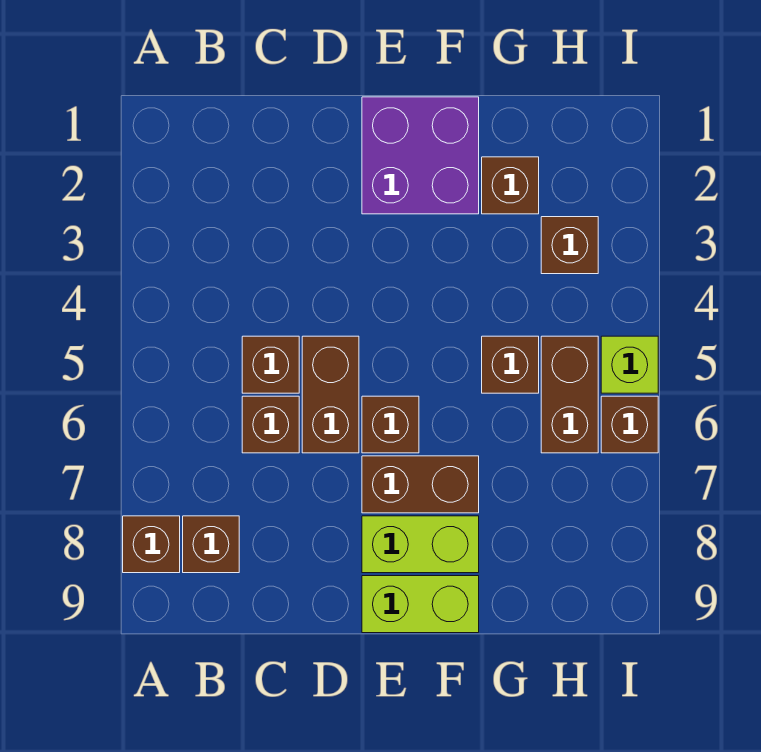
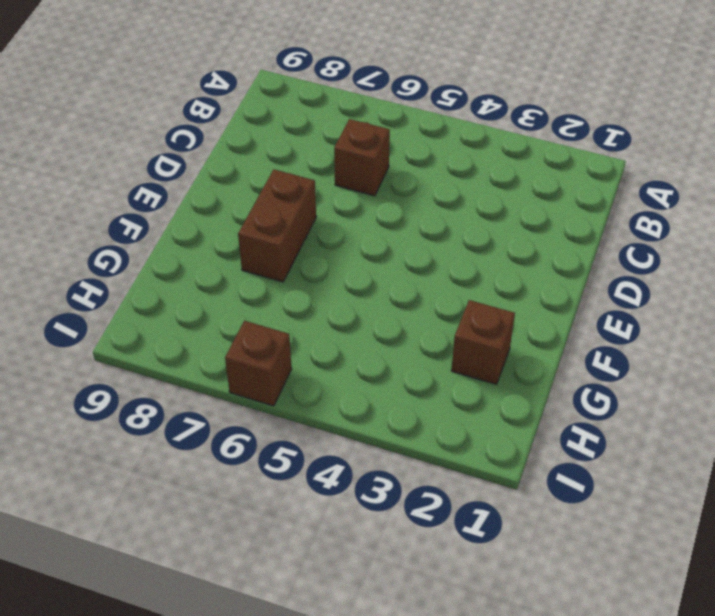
none -> brown brick A8 level 1
none -> brown brick B8 level 1
none -> brown brick C5 level 1

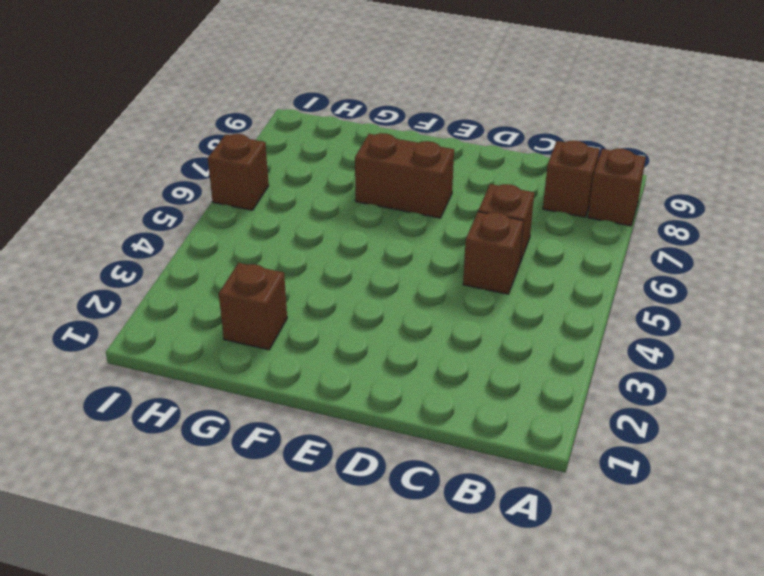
none -> brown brick D5:D6 level 1
none -> purple brick E1:F2 level 1
none -> brown brick E6 level 1

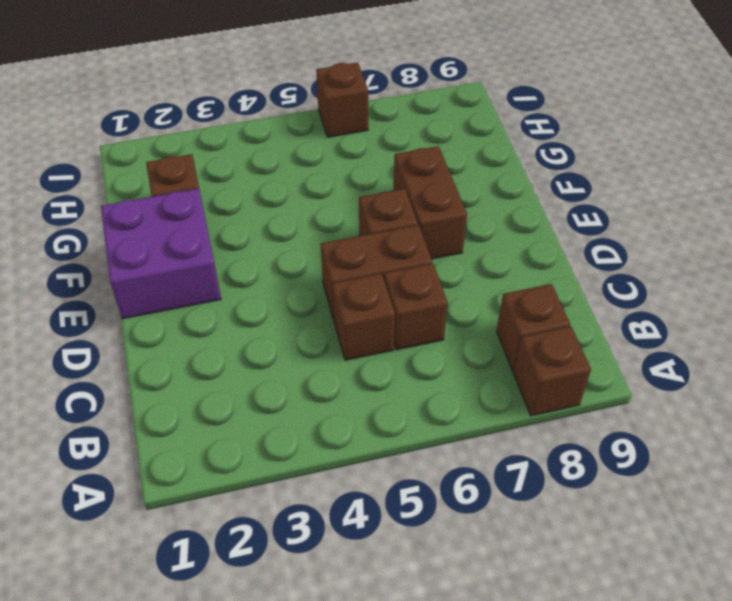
none -> lime brick E8:F8 level 1
none -> lime brick E9:F9 level 1
none -> brown brick G5 level 1

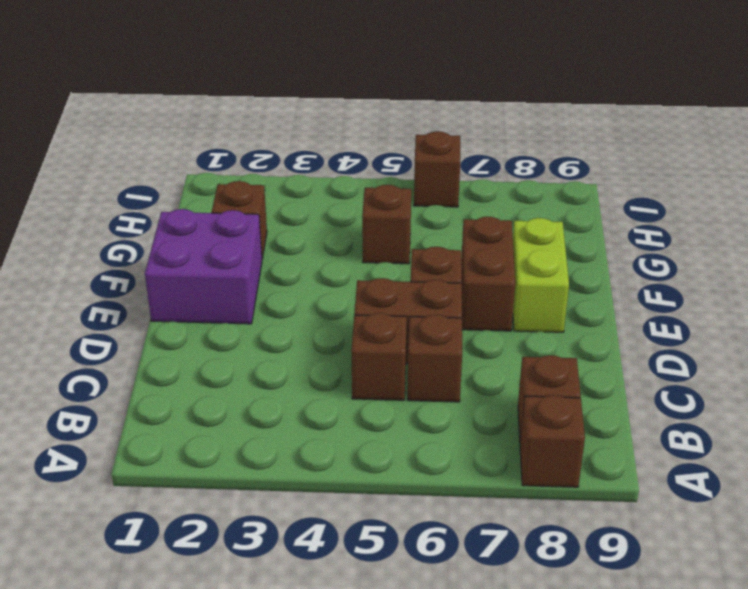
none -> lime brick E9:F9 level 1
none -> brown brick H3 level 1
none -> brown brick H5:H6 level 1

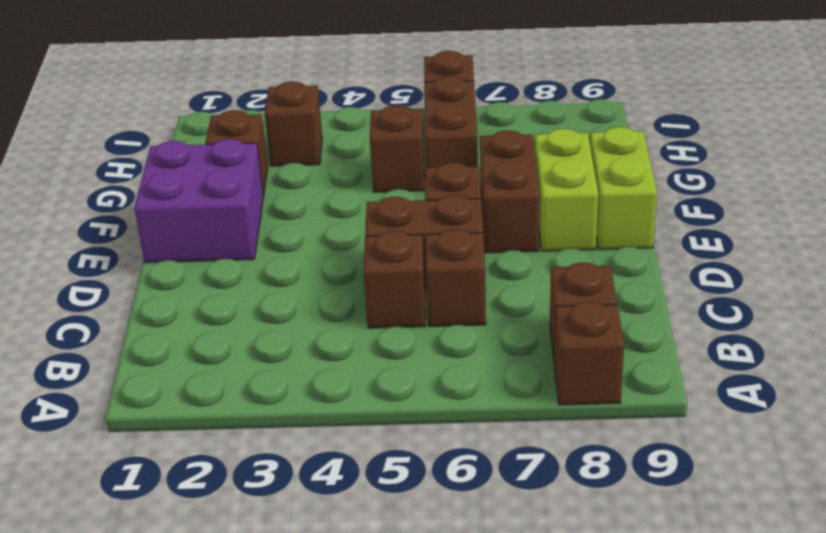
brown brick G6:H6 level 1 -> brown brick H5:H6 level 1
none -> lime brick I5 level 1

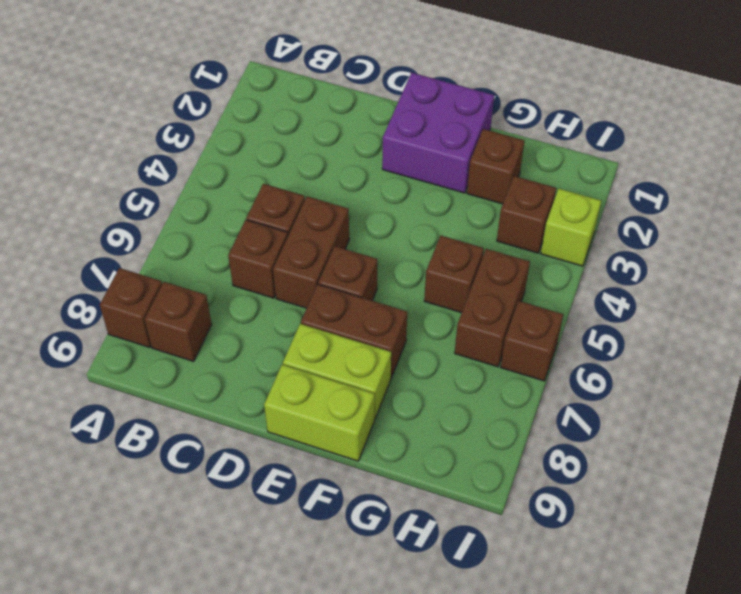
lime brick I3 level 1 -> lime brick I5 level 1

